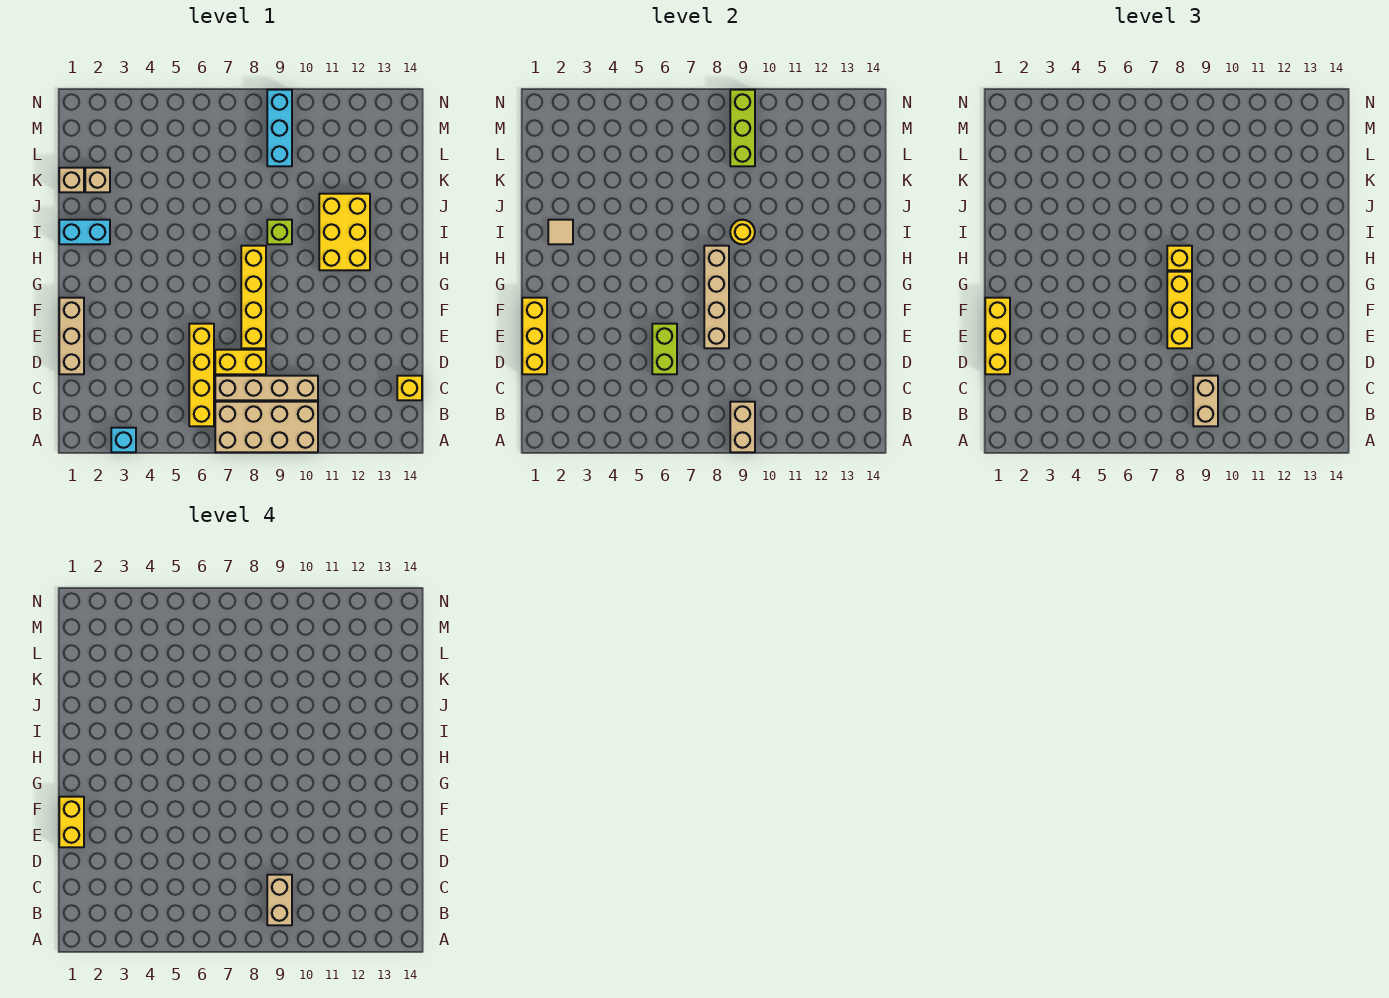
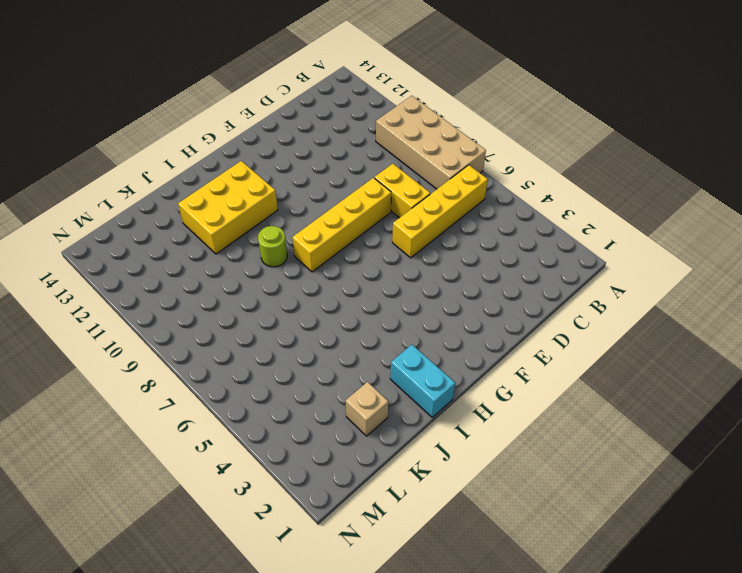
lime round brick I9 level 1 -> lime brick I9 level 1
none -> cyan brick A3 level 1
none -> tan brick C7:C10 level 1
none -> yellow brick C14 level 1

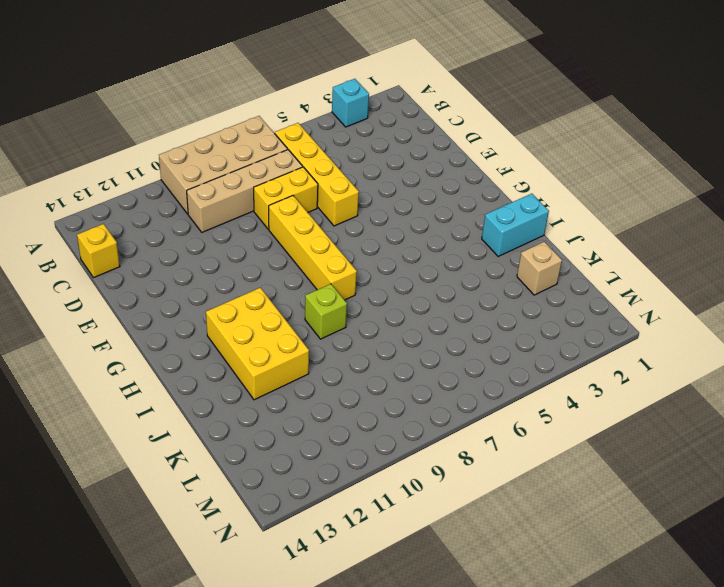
none -> tan brick D1:F1 level 1
none -> tan brick K1 level 1
none -> cyan brick L9:N9 level 1

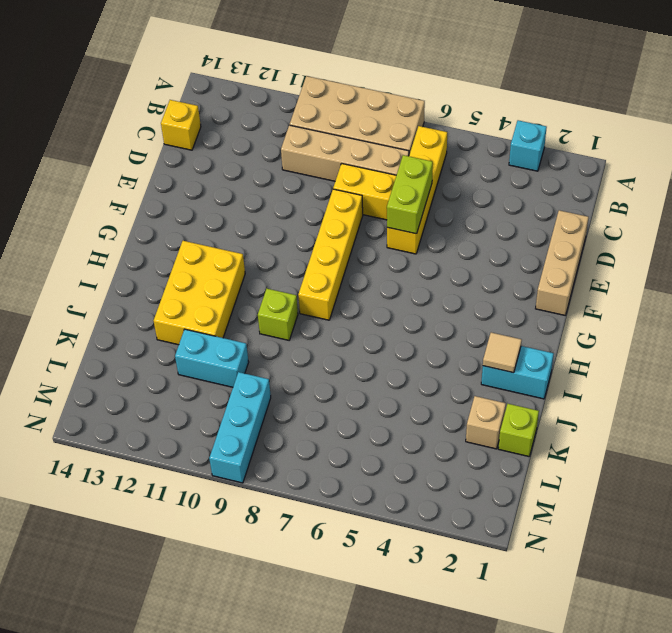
lime brick K1 level 1 -> tan brick K1 level 1
cyan brick K10:K11 level 1 -> none
none -> tan brick A9:B9 level 2
none -> yellow brick D1:F1 level 2
none -> tan brick E8:H8 level 2

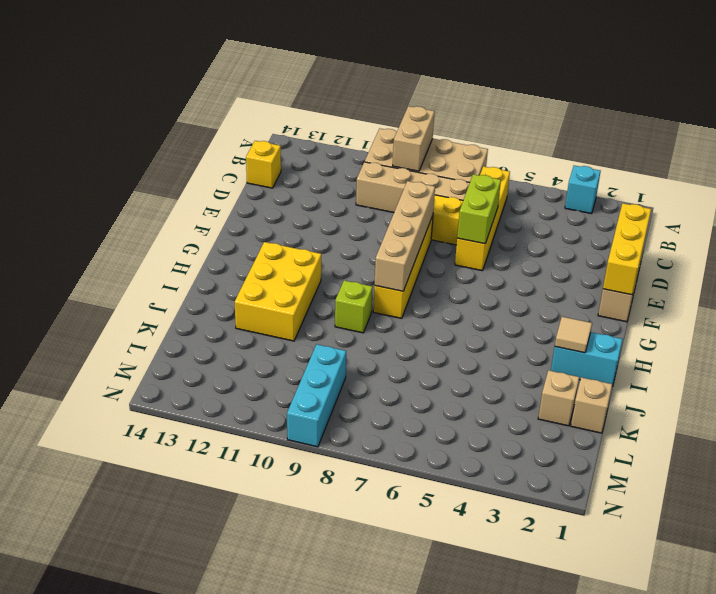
none -> yellow round brick I9 level 2
none -> lime brick L9:N9 level 2
none -> tan brick B9:C9 level 3

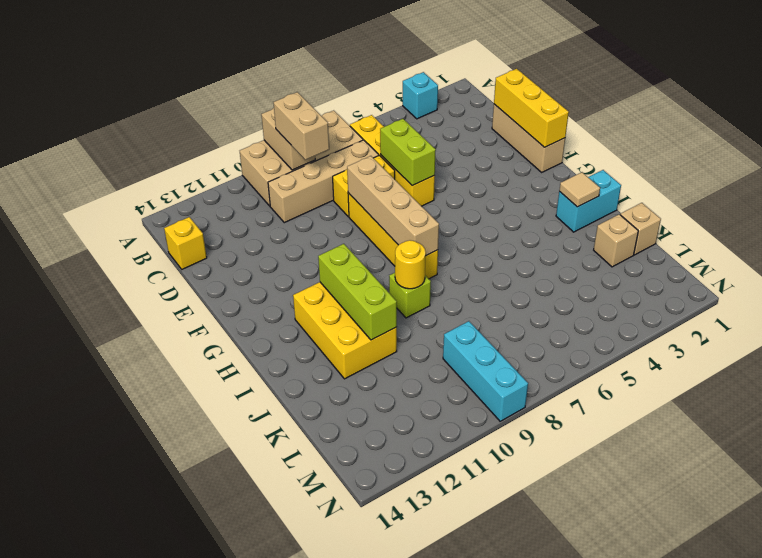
lime brick H11:J11 level 2 -> lime brick L9:N9 level 2
none -> yellow brick D1:F1 level 3
none -> yellow brick E8:G8 level 3
none -> yellow brick H8 level 3

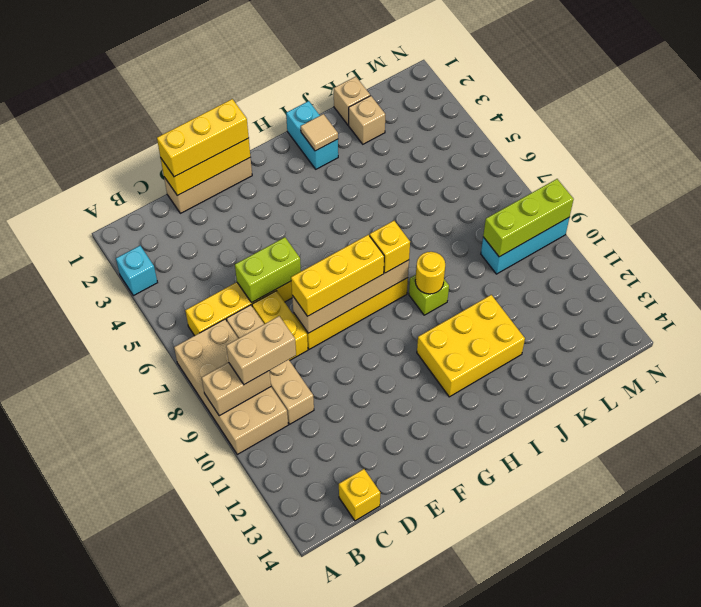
none -> tan brick B9:C9 level 4
none -> yellow brick E1:F1 level 4

